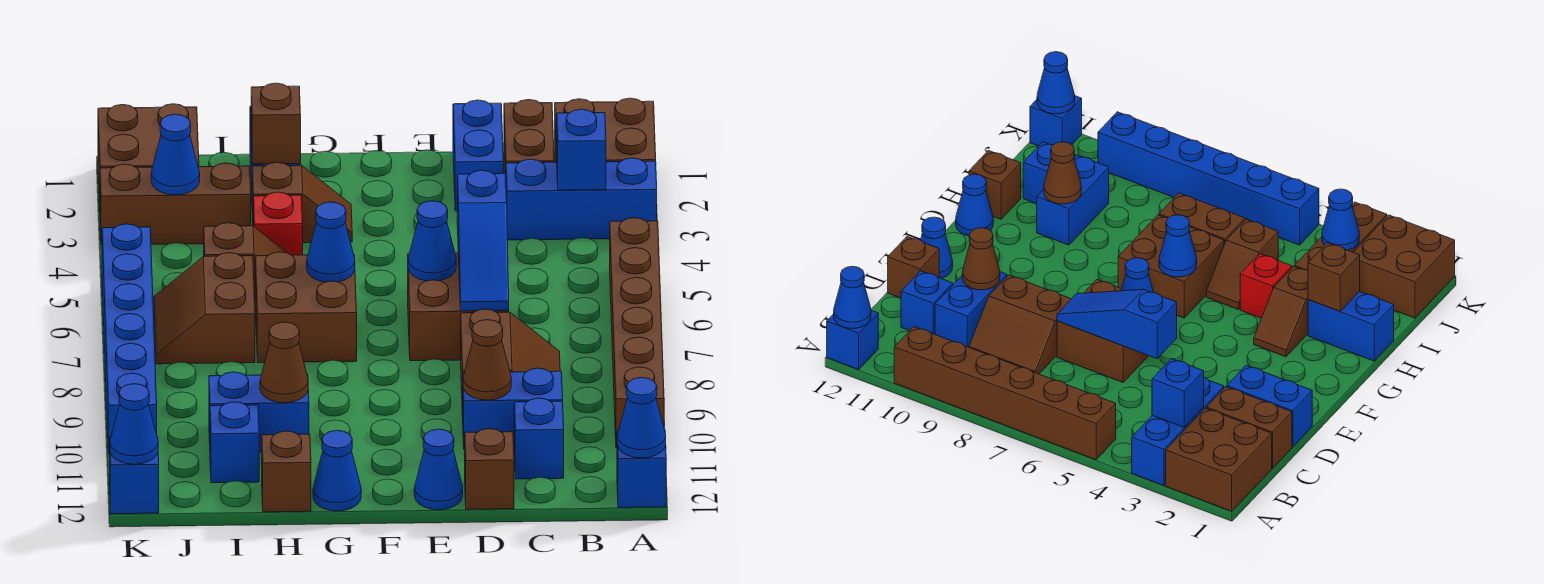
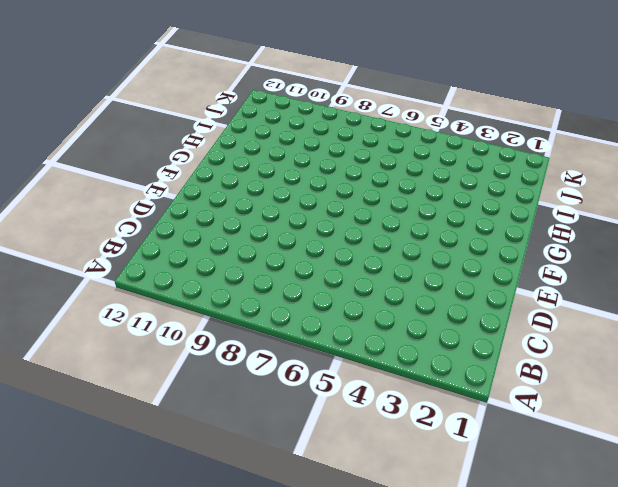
none -> brown brick A1:B2 level 1
none -> blue brick A3:C3 level 1
none -> brown brick A5:A10 level 1
none -> blue brick A12 level 1

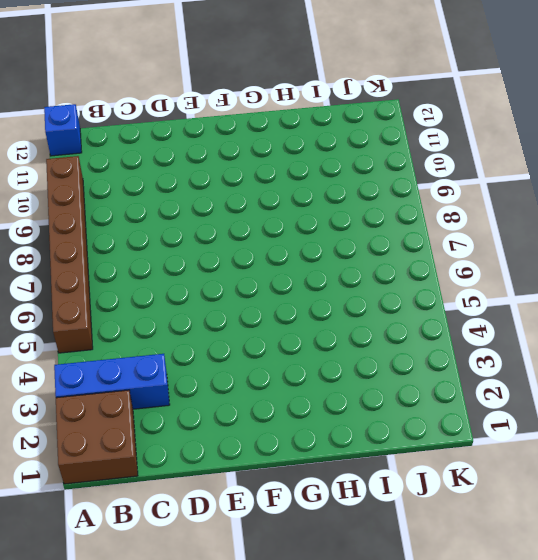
none -> brown brick C1:C2 level 1
none -> brown slope C8:D9 level 1 top D
none -> blue brick C10:D10 level 1
none -> blue brick C11 level 1

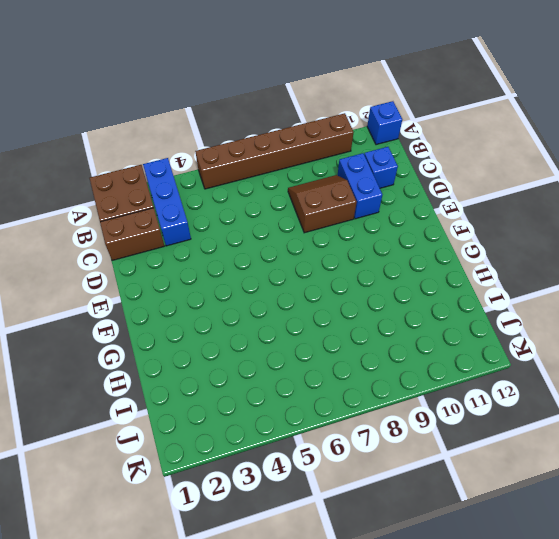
none -> blue brick D1:D2 level 1
none -> brown brick D6:E7 level 1
none -> brown brick D12 level 1
none -> blue cone E12 level 1

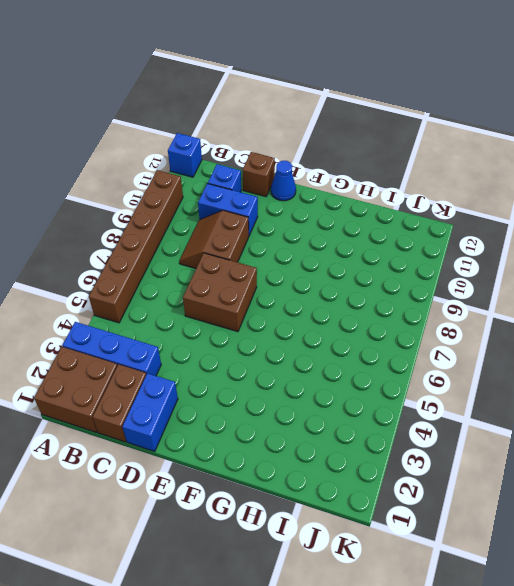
none -> brown slope G3:H3 level 1 top H
none -> brown brick G6:H7 level 1
none -> blue cone G12 level 1
none -> blue brick H1:H2 level 1

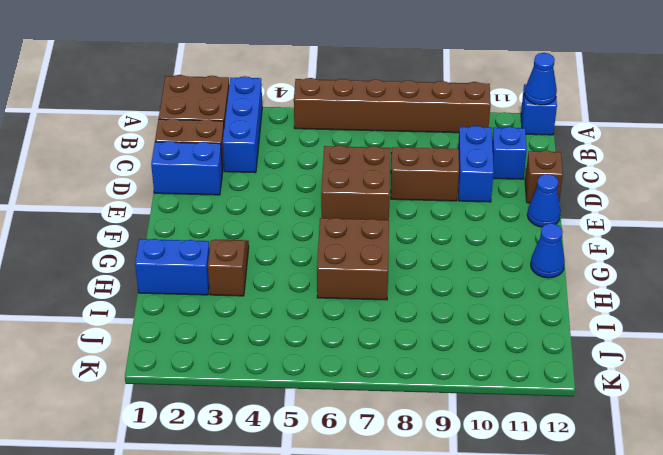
none -> red brick H4 level 1
none -> brown slope H5:I5 level 1 top I
none -> blue brick H10:I10 level 1
none -> brown brick H12 level 1

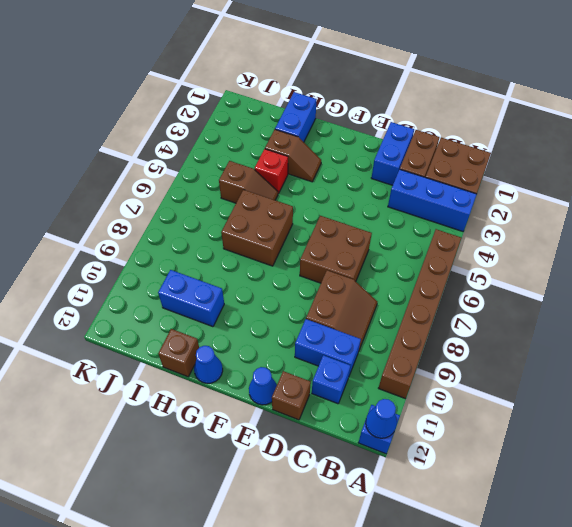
none -> brown brick I3:K3 level 1
none -> brown slope I6:J7 level 1 top I
none -> blue brick I11 level 1
none -> brown brick J1:K2 level 1

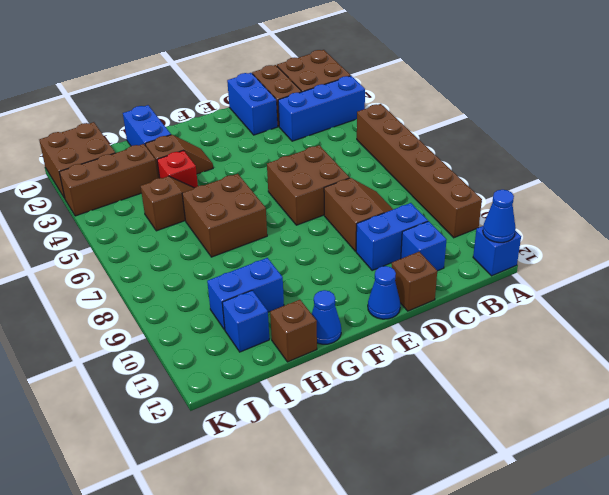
none -> brown slope I6:J7 level 1 top I
none -> blue brick K5:K10 level 1
none -> blue brick K12 level 1
none -> blue brick B3 level 2

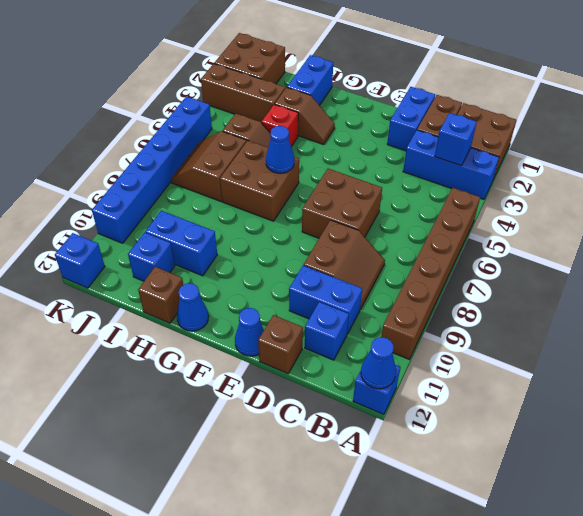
none -> blue slope D5:D7 level 2 top 5
none -> brown cone D10 level 2
none -> blue cone E6 level 2
none -> brown brick H2 level 2

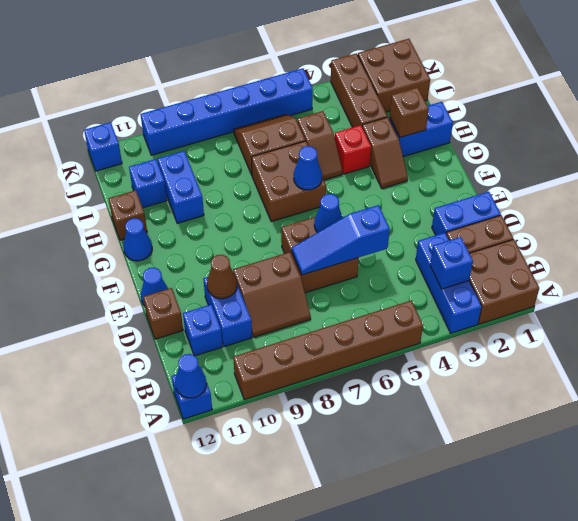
none -> brown cone H10 level 2
none -> blue cone J3 level 2
none -> blue cone K12 level 2

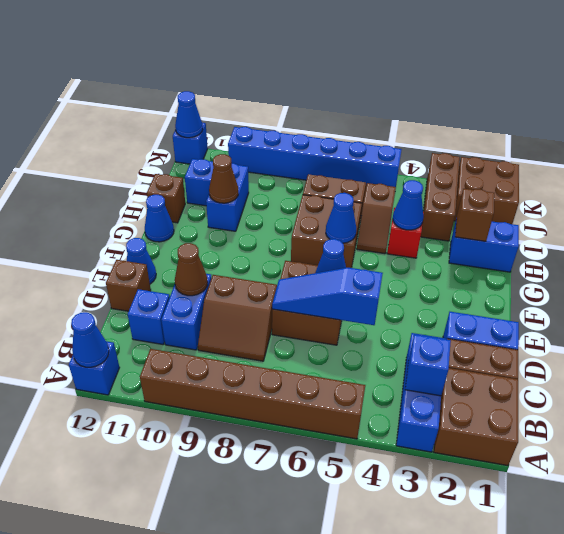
blue cone H4 level 2 -> blue cone J3 level 2
none -> brown slope G3:H3 level 1 top H

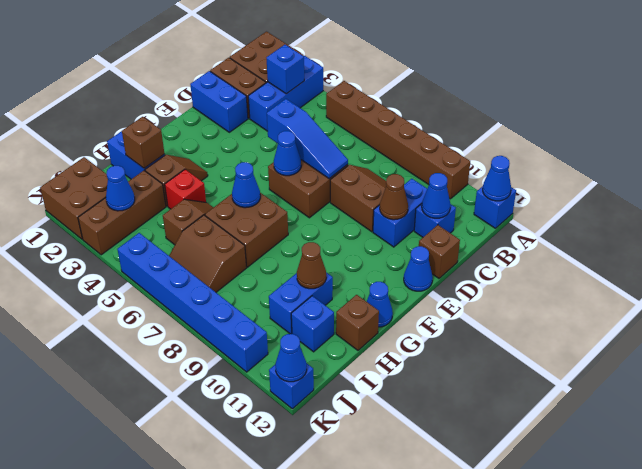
blue cone C11 level 2 -> none

